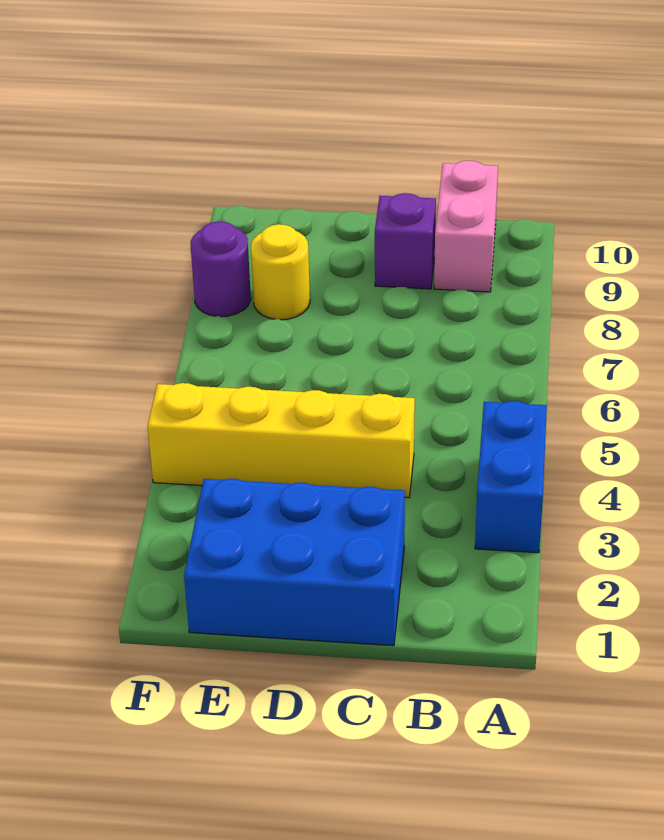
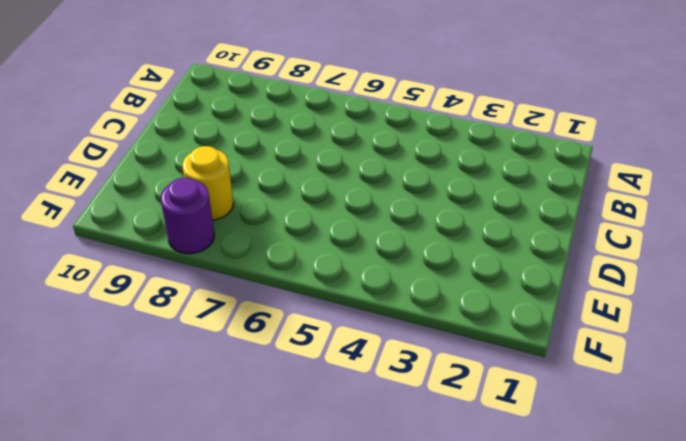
none -> blue brick A3:A4 level 1
none -> pink brick B9:B10 level 1

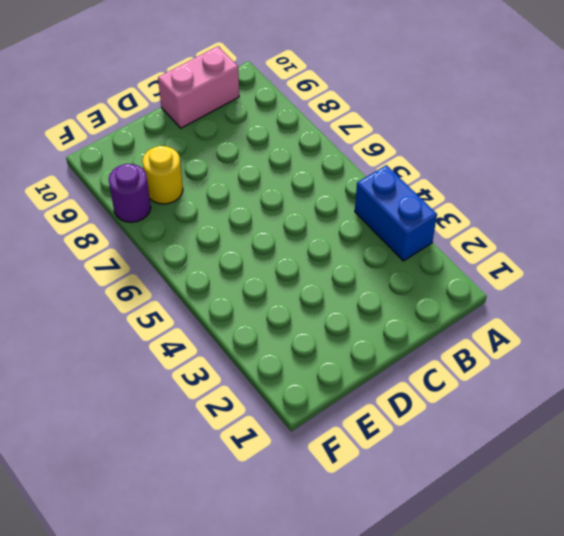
pink brick B10:C10 level 1 -> pink brick B9:B10 level 1
none -> blue brick C1:E2 level 1
none -> yellow brick C4:F4 level 1

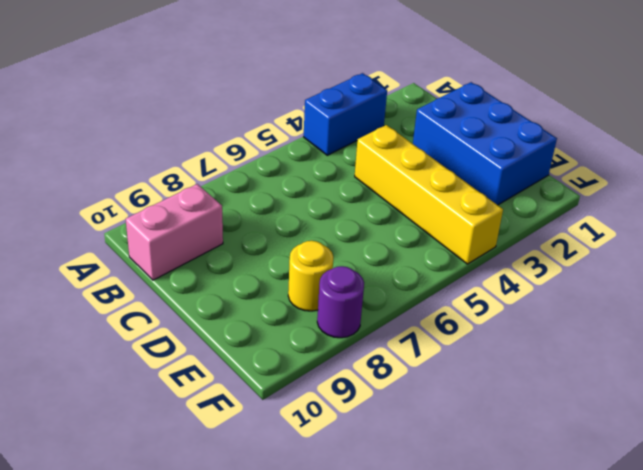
none -> purple brick C9 level 1

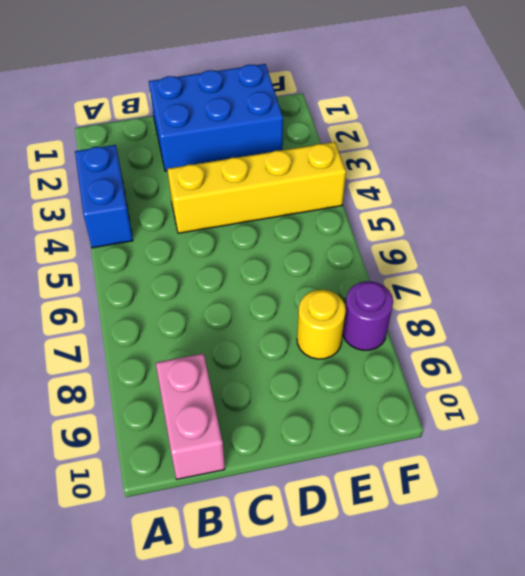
none -> purple brick C9 level 1

